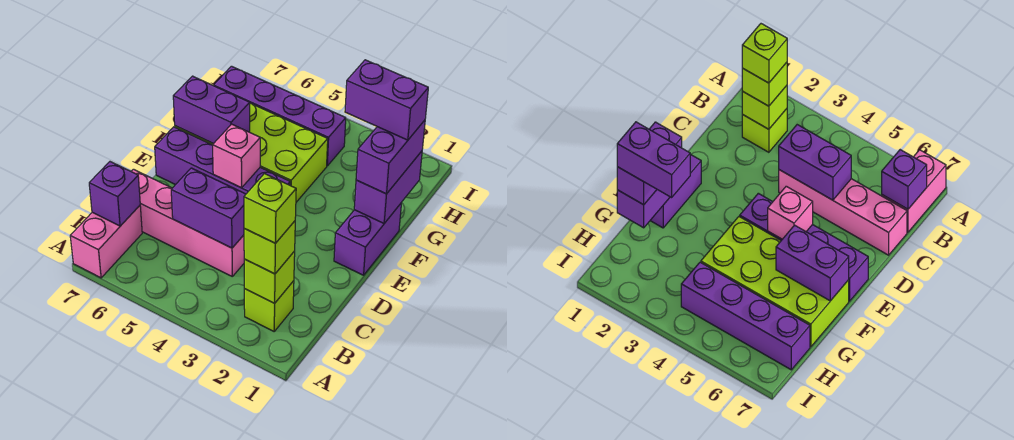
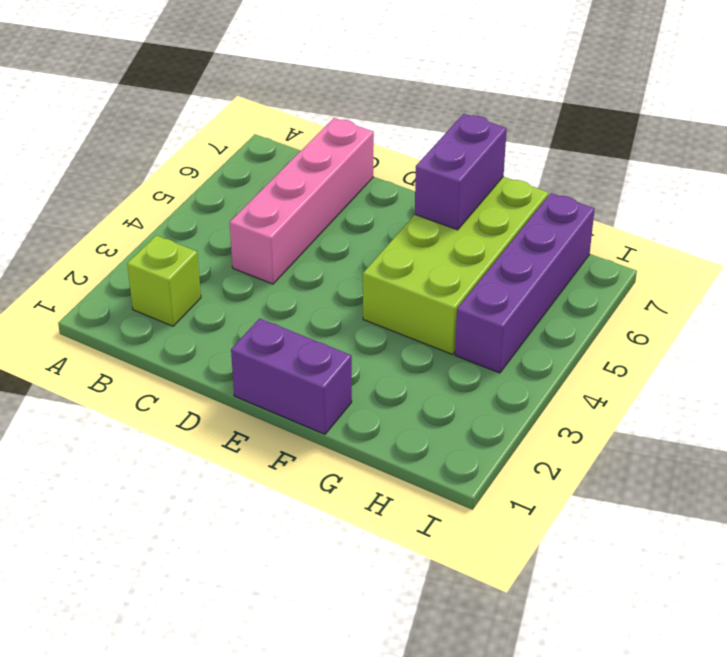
none -> pink brick A7:B7 level 1
none -> purple brick E4:E7 level 1
none -> lime brick B2 level 2

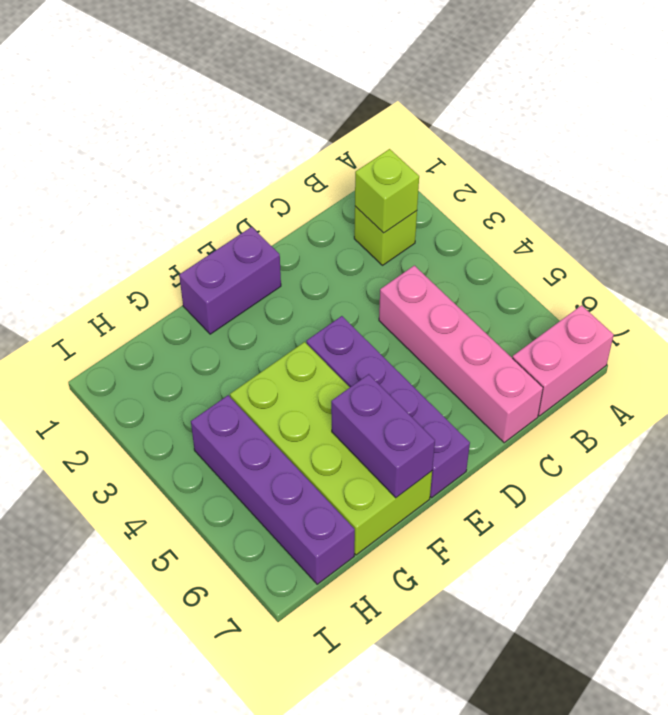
none -> purple brick B7 level 2
none -> purple brick C4:C5 level 2
none -> pink brick E5 level 2

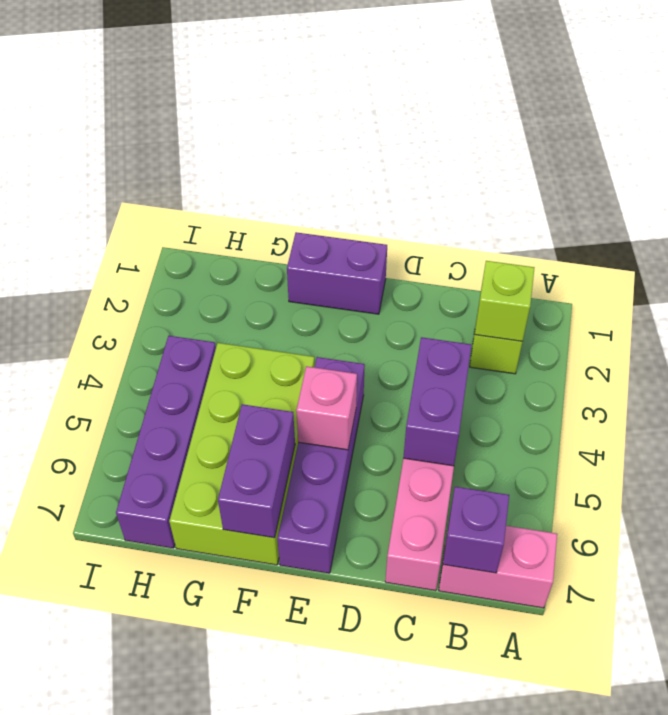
none -> purple brick F1:G1 level 2
none -> lime brick B2 level 3
none -> purple brick F1:G1 level 3

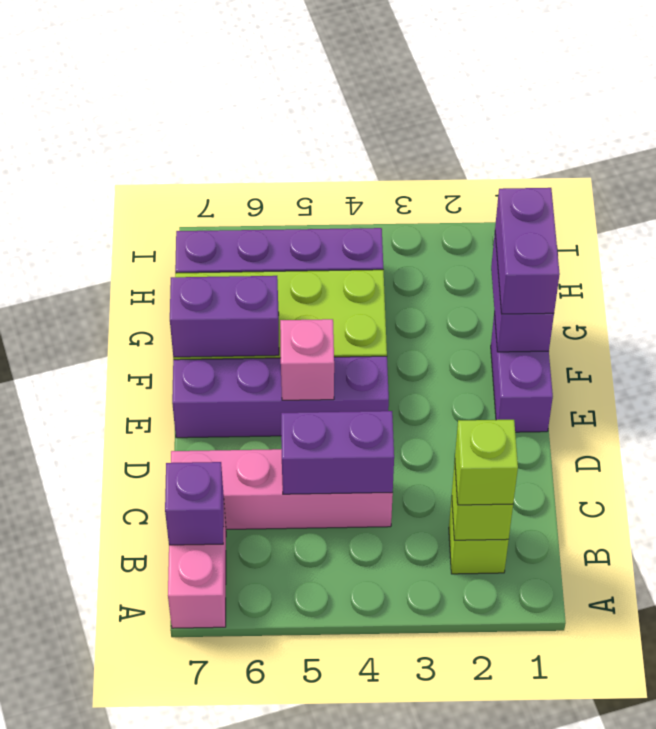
none -> lime brick B2 level 4
none -> purple brick G1:G2 level 4

